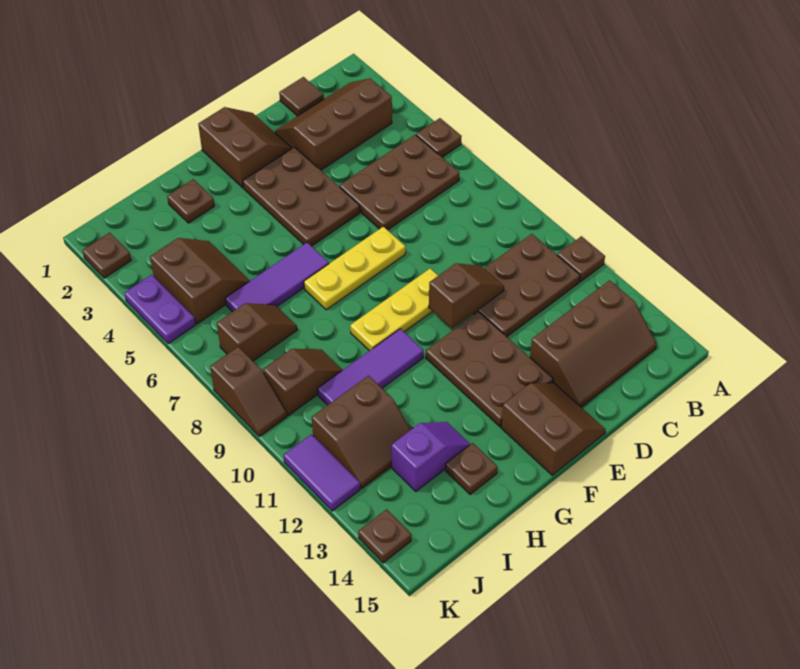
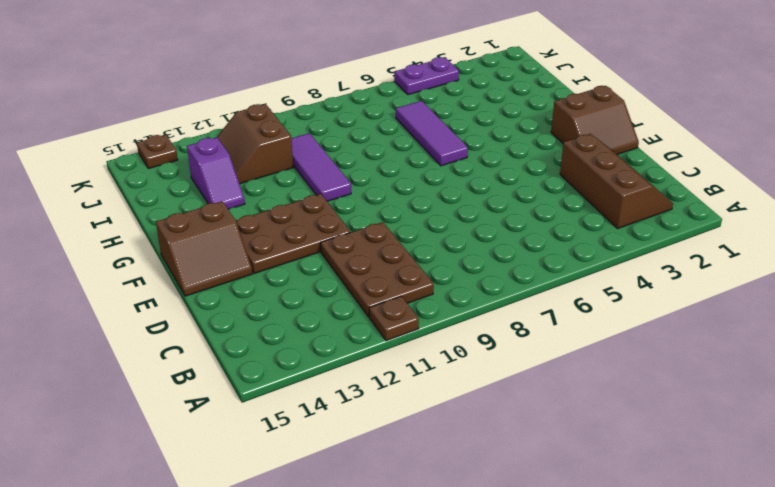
none -> brown plate A5 level 1
none -> brown plate B5:D6 level 1
none -> brown slope B13:D14 level 1 top 13

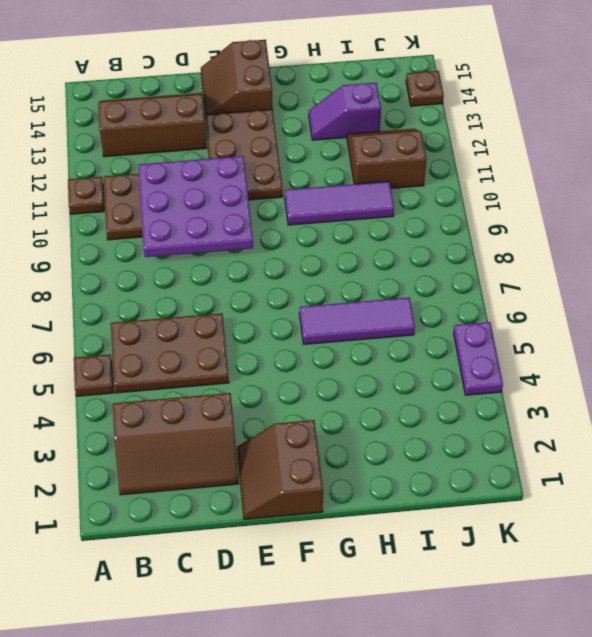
purple plate C9:E11 level 2 -> brown slope D10:E10 level 2 top E
none -> brown tile C1 level 1
none -> brown plate E3:F5 level 1
none -> yellow plate E7:G7 level 1

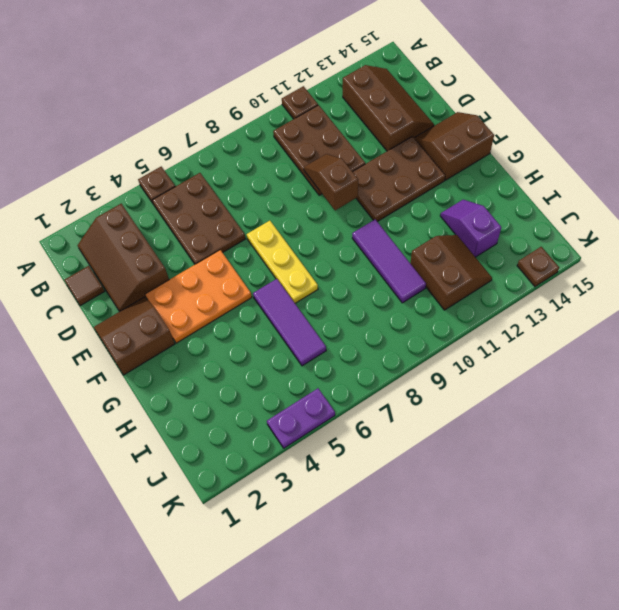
orange plate E3:F5 level 1 -> brown plate E3:F5 level 1
none -> yellow plate E9:G9 level 1
none -> brown plate H2 level 1
none -> brown plate H14 level 1

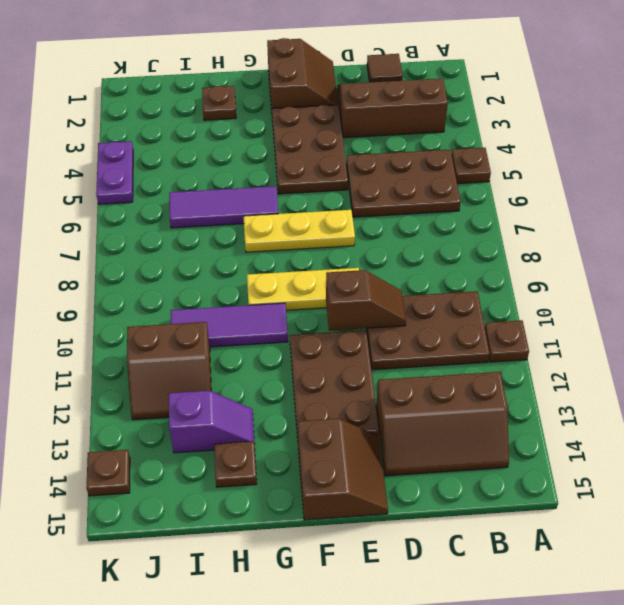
none -> brown slope I4:J5 level 1 top J
none -> brown slope I7:J7 level 1 top J
none -> brown slope I9:J9 level 1 top J

